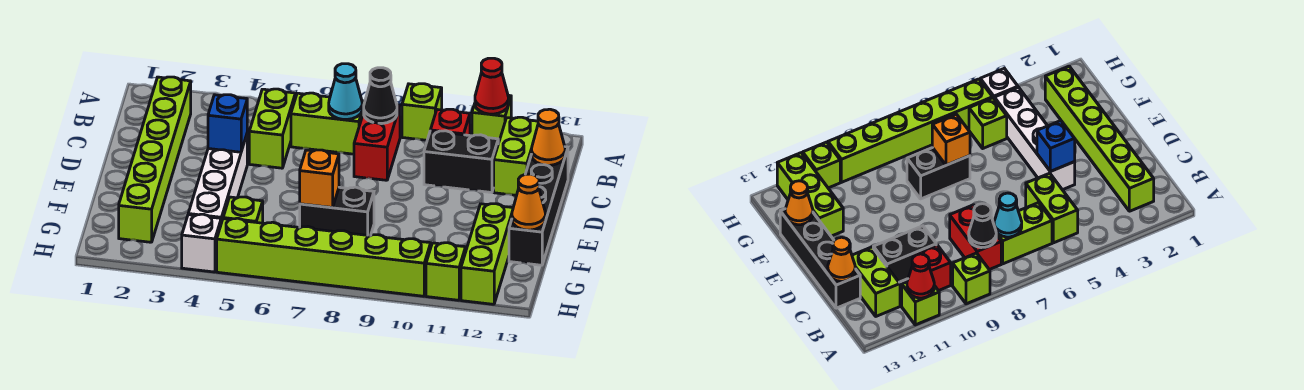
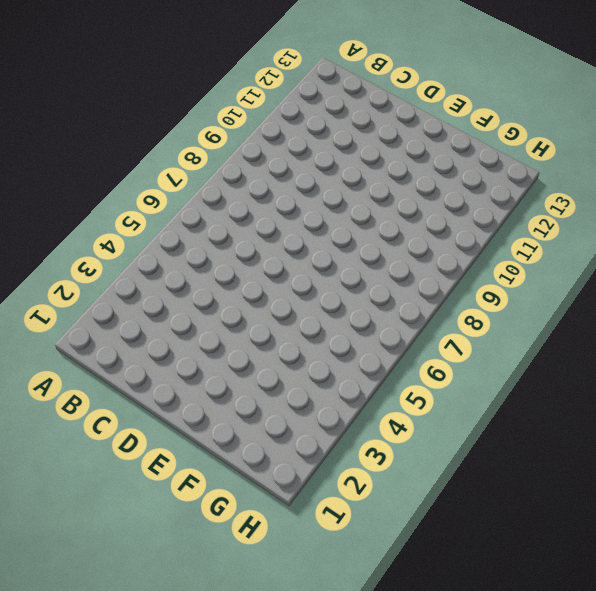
none -> lime brick A9 level 1
none -> lime brick A11 level 1
none -> lime brick B2:G2 level 1

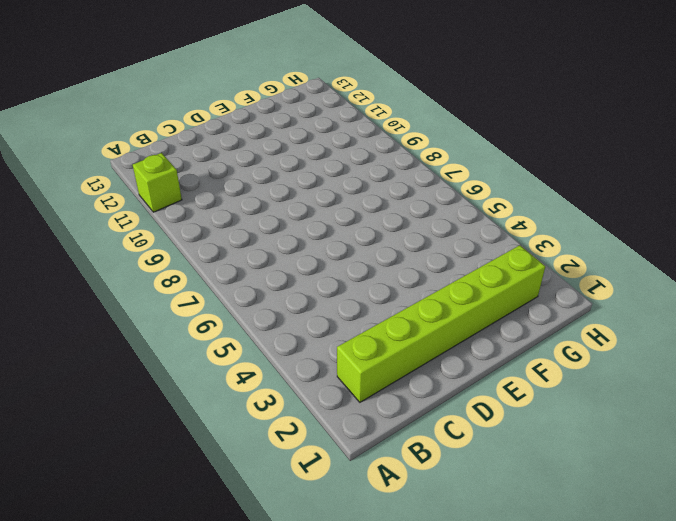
none -> lime brick A9 level 1
none -> lime brick B5:C5 level 1
none -> lime brick B6:B7 level 1

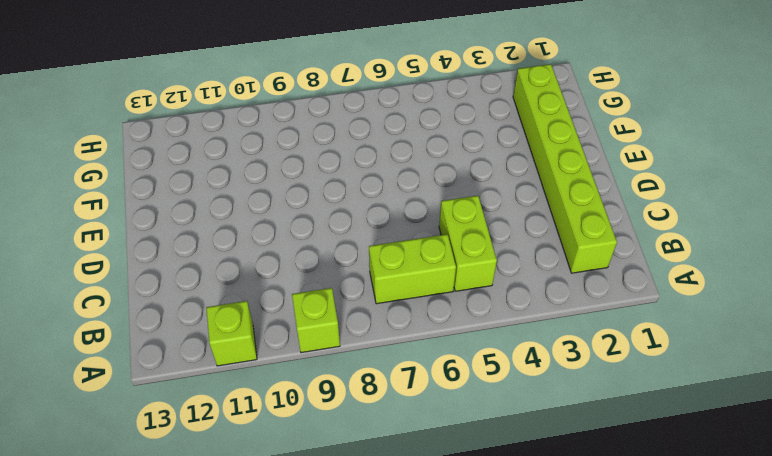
none -> red brick B8:C8 level 1
none -> red brick B10 level 1
none -> lime brick B12:C12 level 1

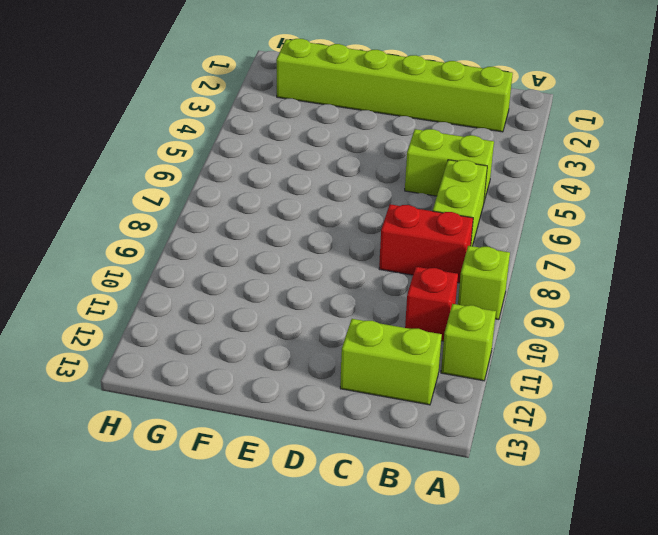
none -> black brick C10:C11 level 1
none -> black brick C13:F13 level 1
none -> white brick D4:G4 level 1

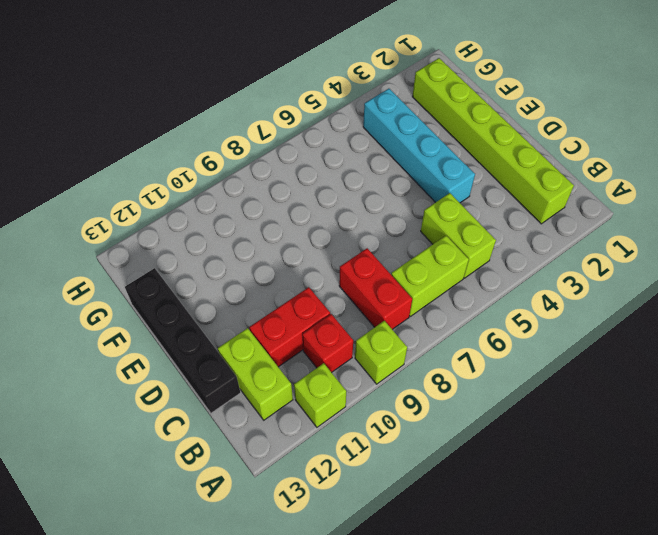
red brick C10:C11 level 1 -> black brick C10:C11 level 1
cyan brick D4:G4 level 1 -> white brick D4:G4 level 1
none -> black brick F7:F8 level 1
none -> lime brick F12:H12 level 1
none -> lime brick G5 level 1

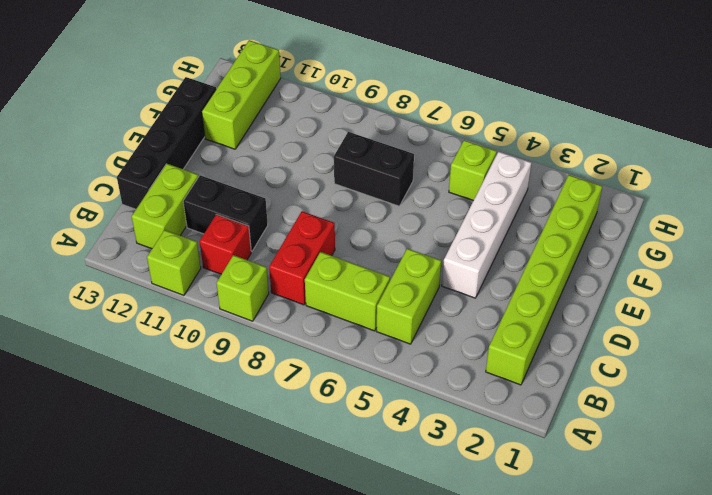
none -> white brick H4 level 1
none -> lime brick H5:H10 level 1
none -> lime brick H11 level 1

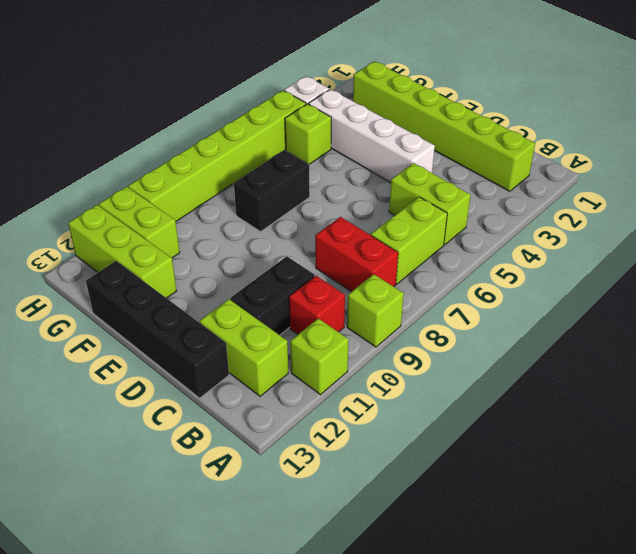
lime brick G11:H11 level 1 -> lime brick H11 level 1
none -> red cone A11 level 2
none -> cyan cone B7 level 2
none -> black cone B8 level 2

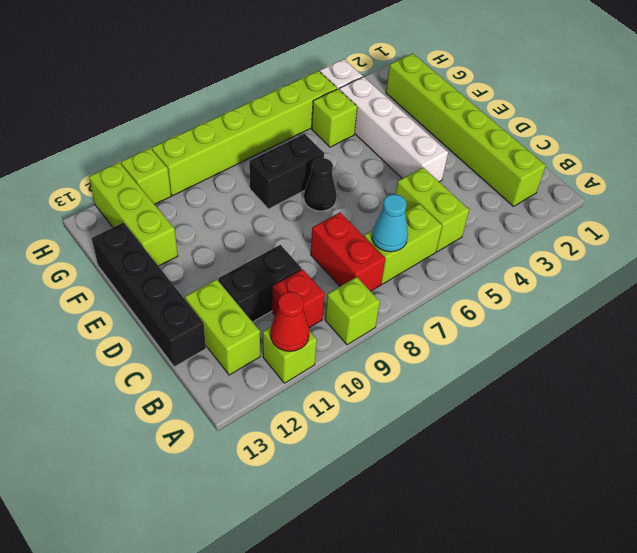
black cone E7 level 1 -> black cone B8 level 2
none -> orange cone C13 level 2
none -> blue brick D4 level 2
none -> orange brick F7 level 2

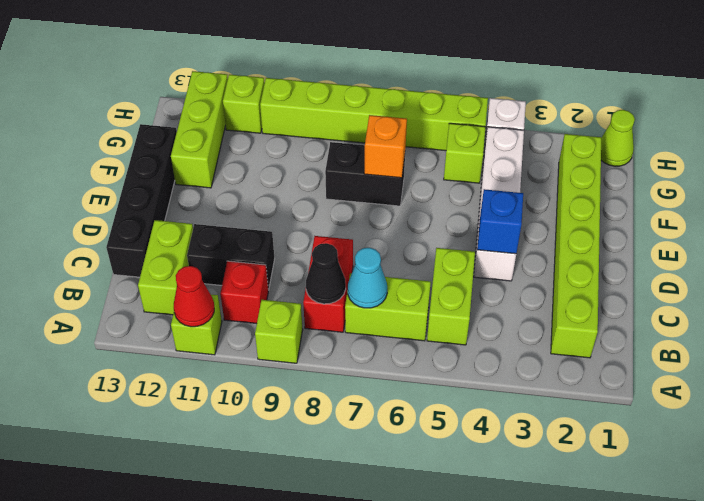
lime cone H1 level 1 -> none
none -> orange cone C13 level 2
none -> orange cone F13 level 2

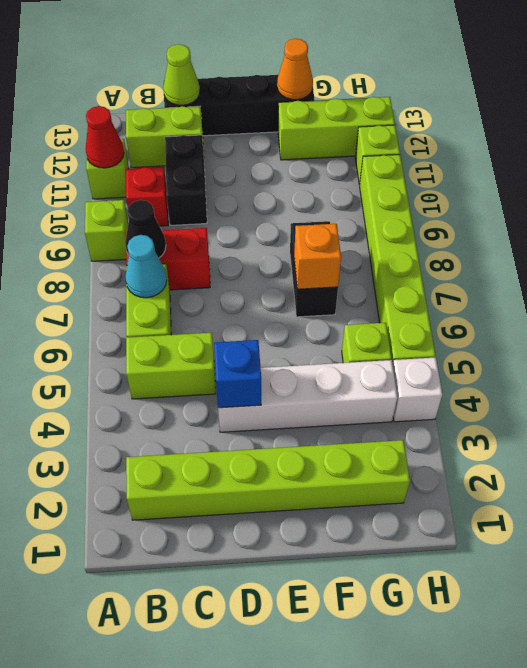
lime cone C13 level 2 -> orange cone C13 level 2

